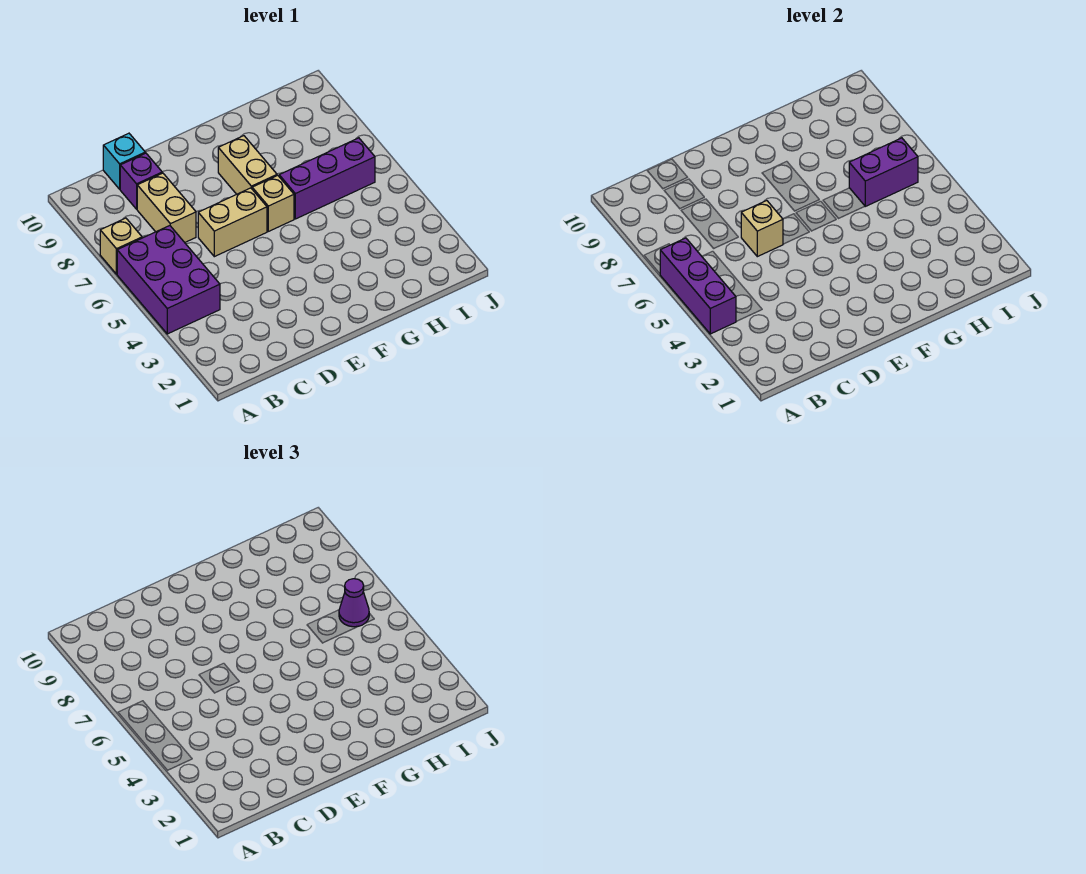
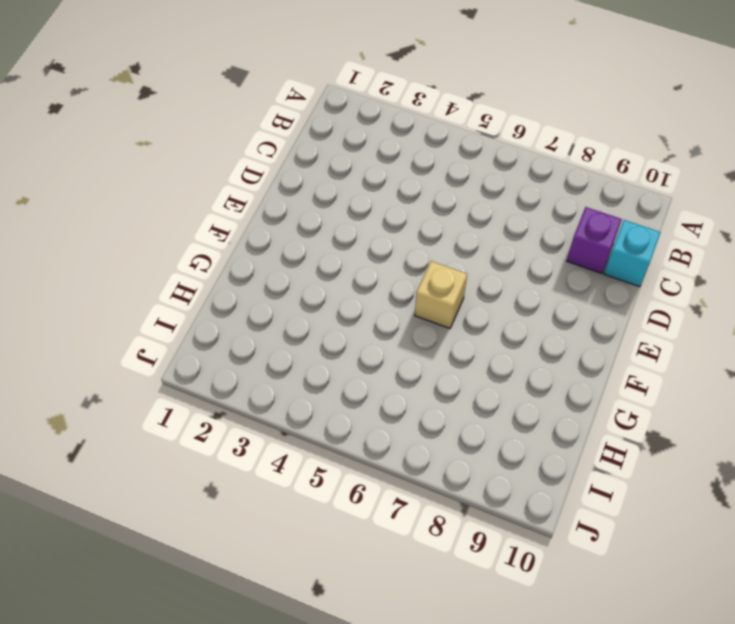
none -> purple brick A4:B6 level 1
none -> tan brick A7 level 1
none -> tan brick C7:C8 level 1

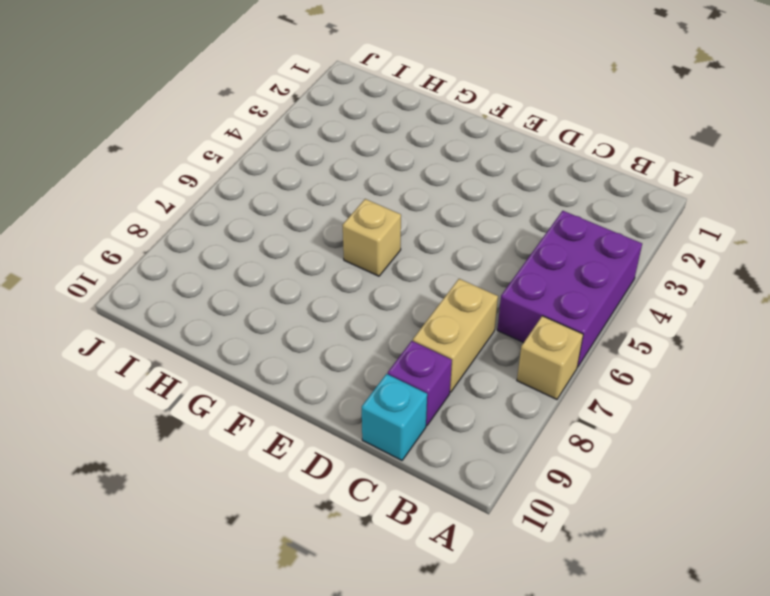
none -> tan brick D6:E6 level 1
none -> tan brick F7:F8 level 1
none -> purple brick G6:I6 level 1

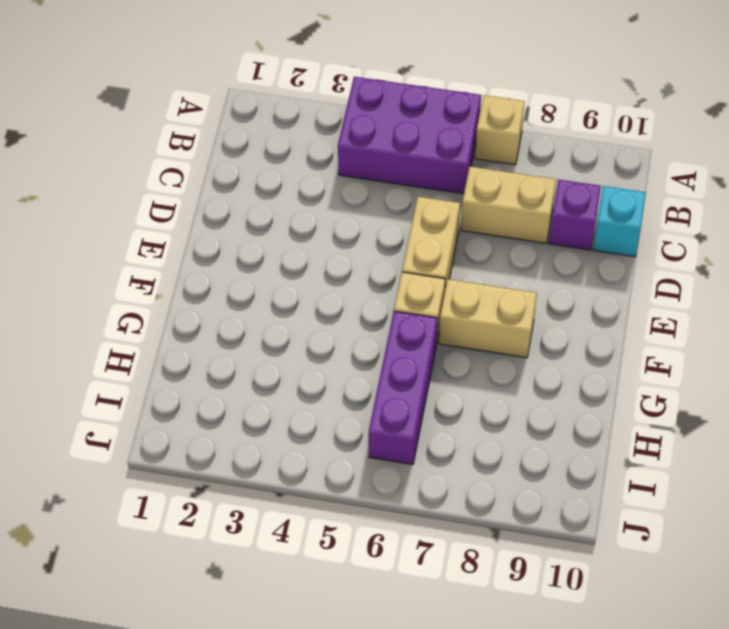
none -> purple brick A4:A6 level 2
none -> tan brick D6 level 2
none -> purple brick H6:I6 level 2

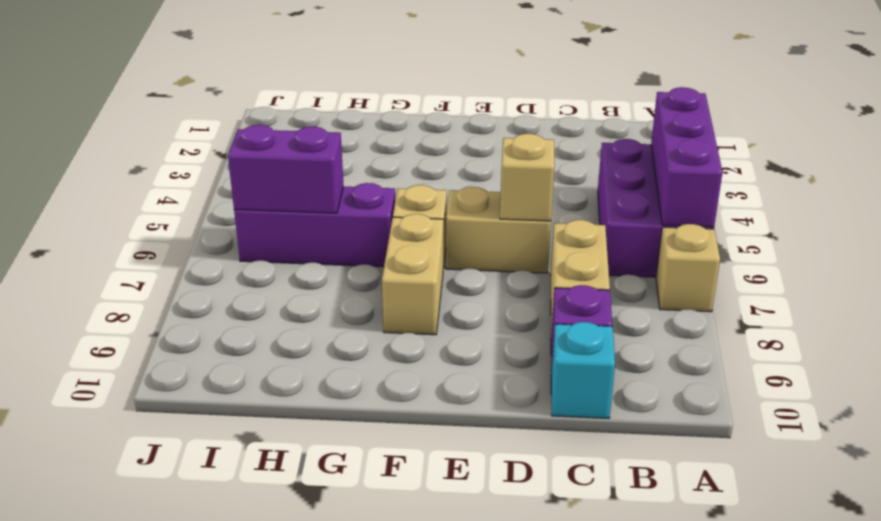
none -> purple cone I6 level 3

